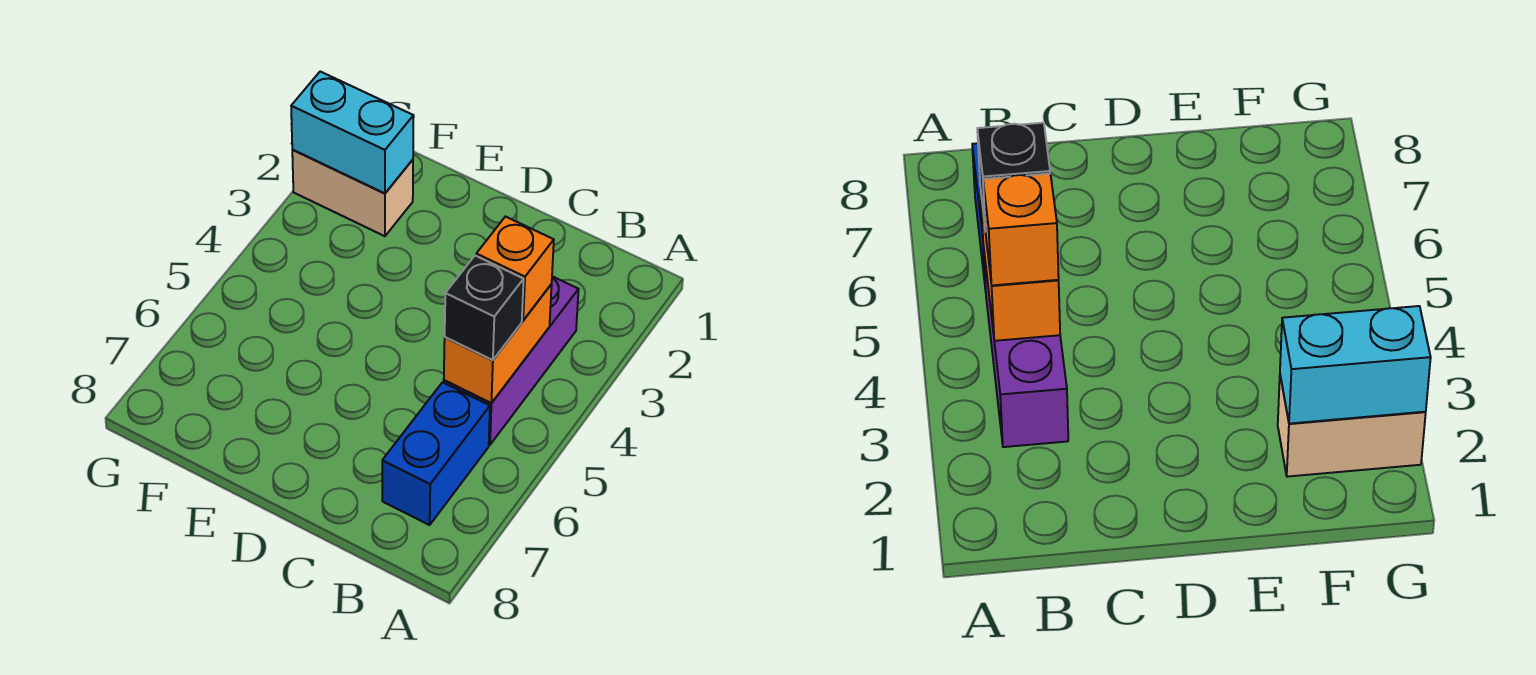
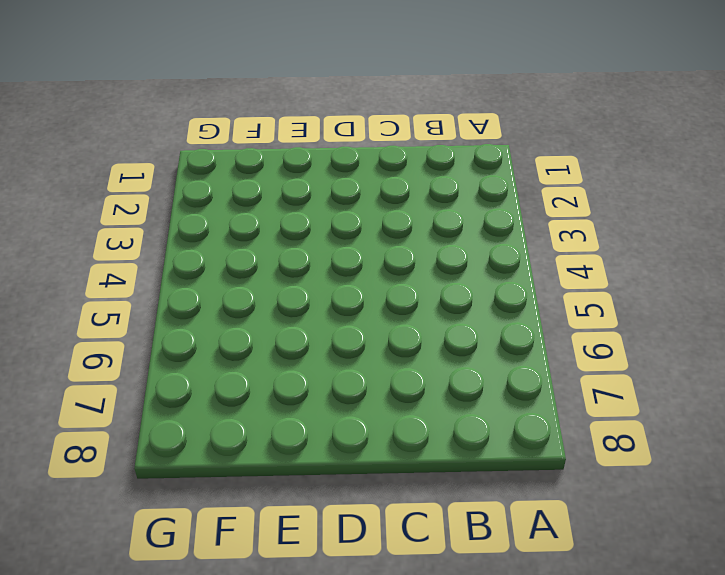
none -> purple brick B3:B5 level 1
none -> blue brick B6:B7 level 1

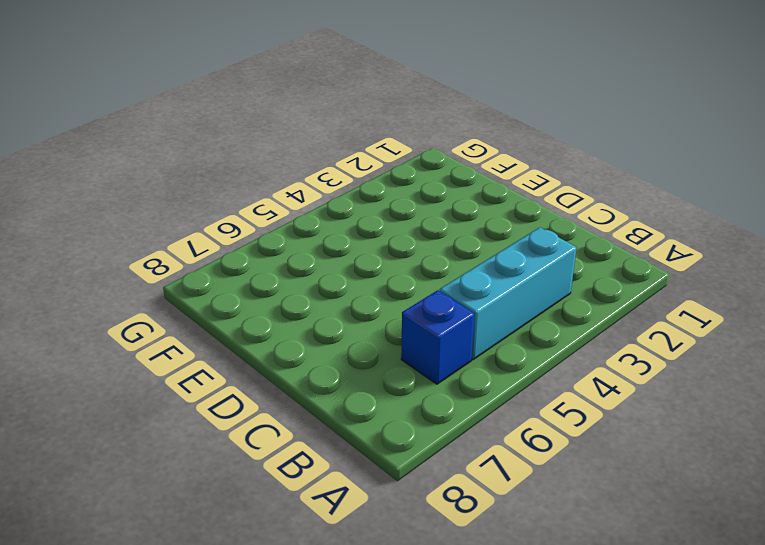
cyan brick B3:B5 level 1 -> purple brick B3:B5 level 1
blue brick B6 level 1 -> blue brick B6:B7 level 1
none -> tan brick F2:G2 level 1
none -> orange brick B4:B5 level 2

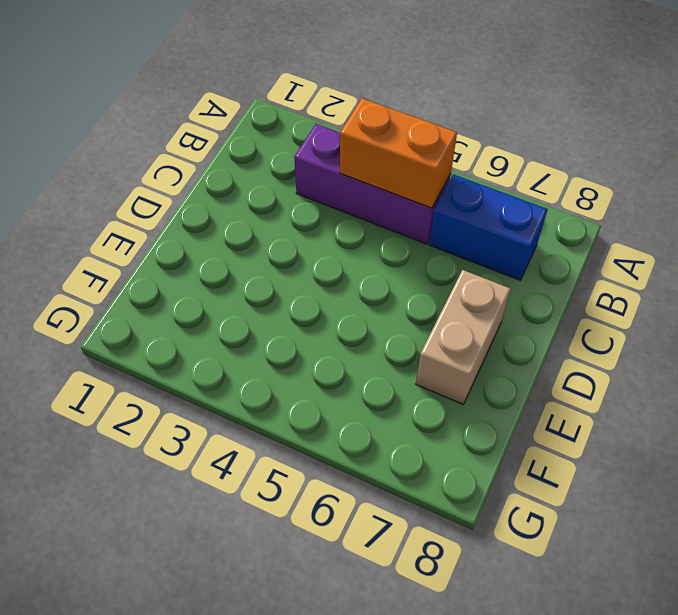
tan brick D7:E7 level 1 -> tan brick F2:G2 level 1
none -> cyan brick F2:G2 level 2
none -> orange brick B4 level 3

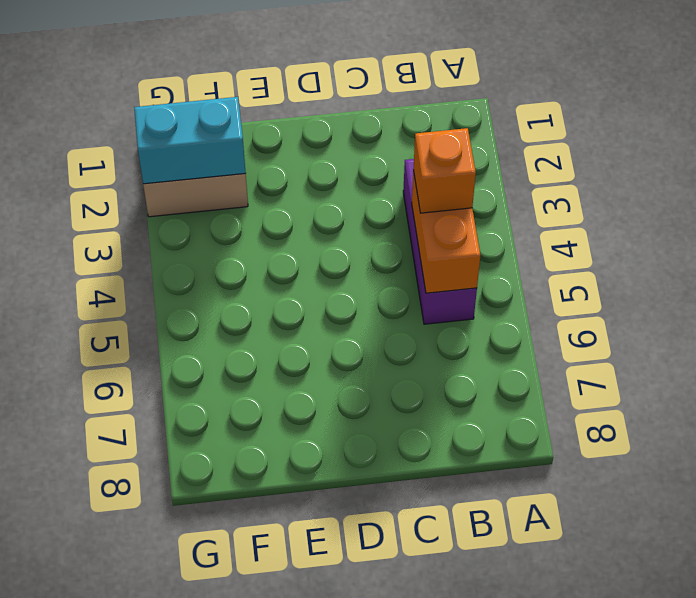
none -> blue brick B6:B7 level 1
none -> black brick B5 level 3

